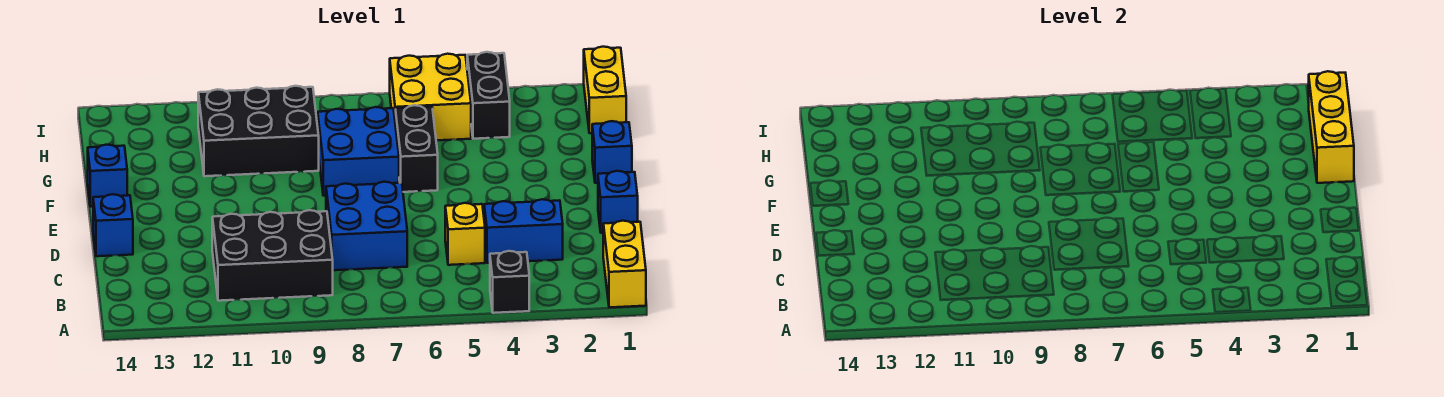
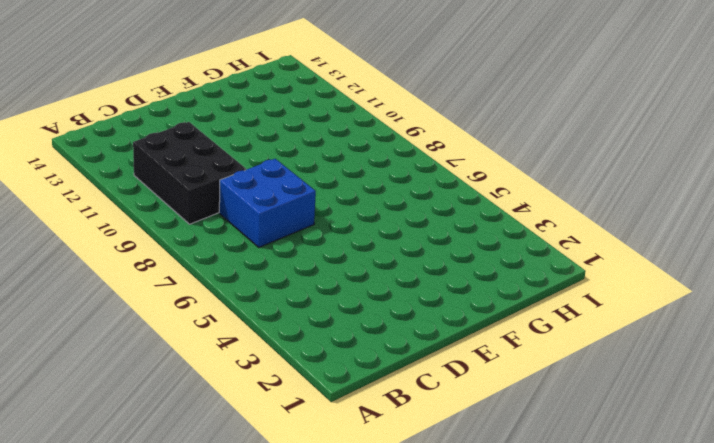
none -> yellow brick A1:B1 level 1
none -> black brick A4 level 1
none -> blue brick C3:C4 level 1

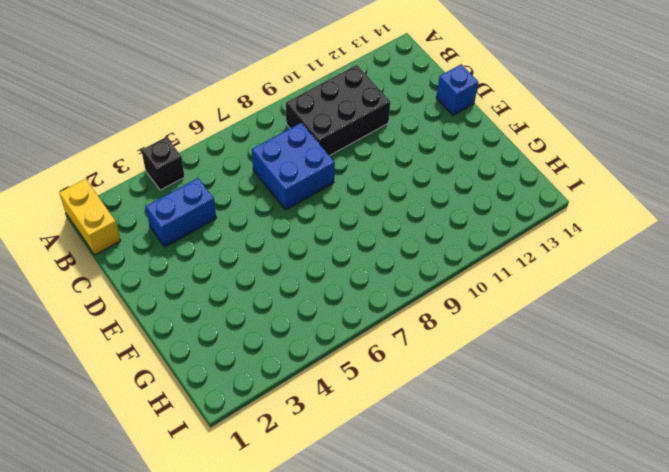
none -> yellow brick C5 level 1
none -> blue brick D1 level 1
none -> blue brick F1 level 1

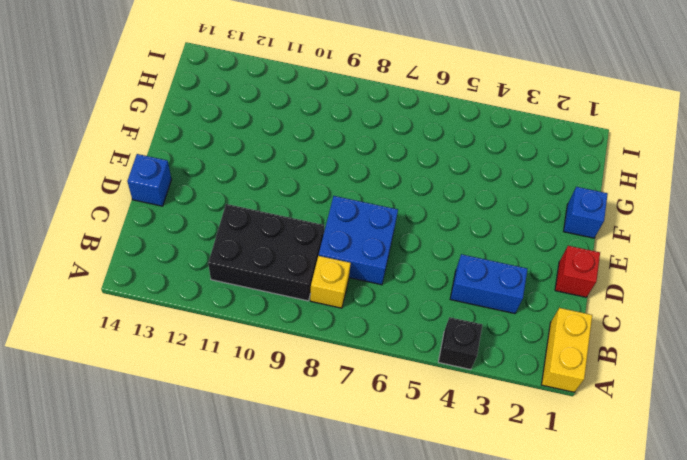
yellow brick B8 level 1 -> yellow brick C5 level 1
red brick D1 level 1 -> blue brick D1 level 1
none -> black brick F6:G6 level 1
none -> blue brick F7:G8 level 1
none -> blue brick F14 level 1

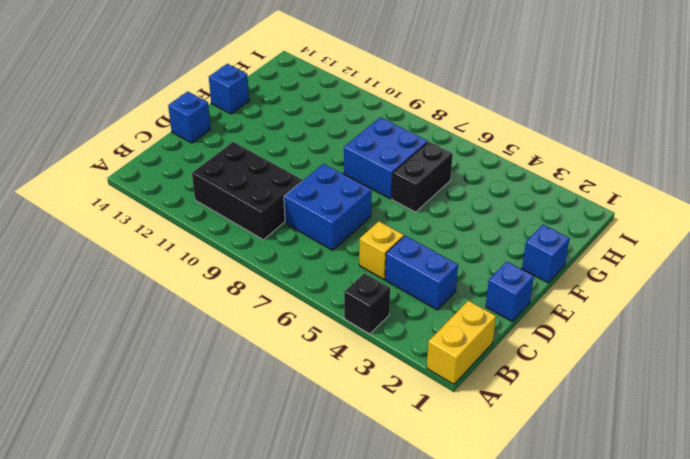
none -> black brick G9:H11 level 1
none -> yellow brick H1:I1 level 1
none -> black brick H4:I4 level 1

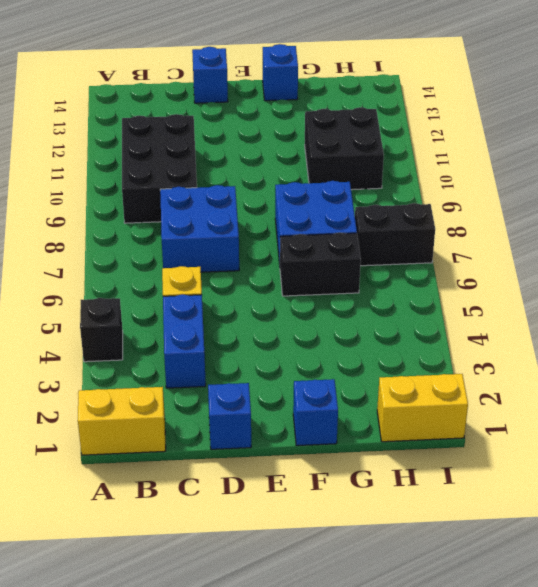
black brick G10:H11 level 1 -> black brick G9:H11 level 1
black brick H7:I7 level 1 -> black brick H4:I4 level 1
none -> yellow brick H5:I6 level 1
none -> yellow brick F1:H1 level 2

